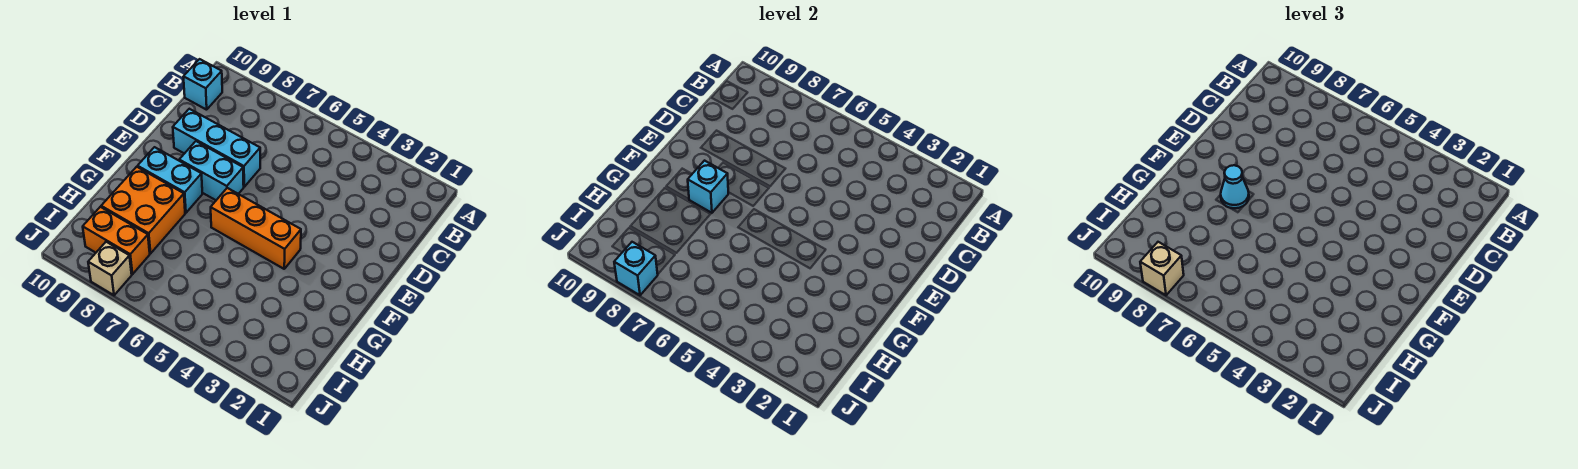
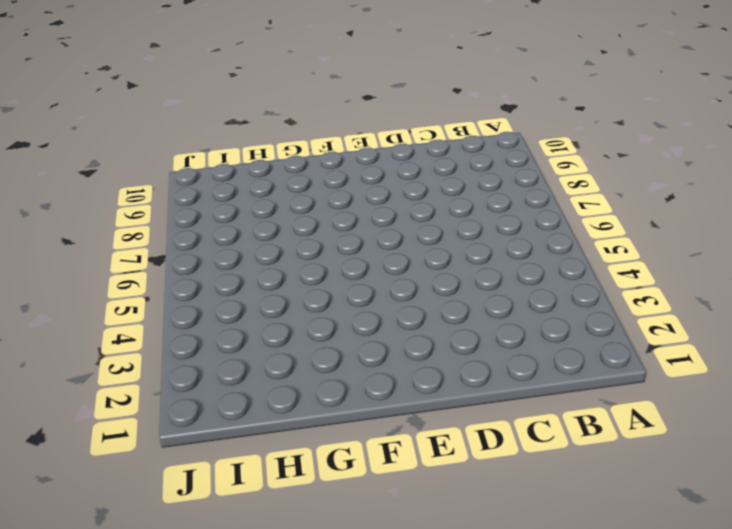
none -> cyan brick B10 level 1
none -> cyan brick D7:D9 level 1
none -> cyan brick E7:E8 level 1

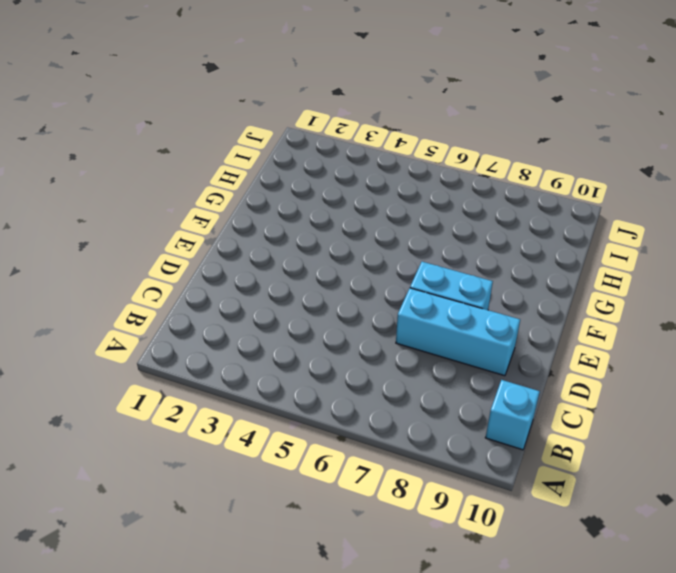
none -> orange brick F4:F6 level 1
none -> cyan brick F8:F9 level 1
none -> orange brick G8:H9 level 1

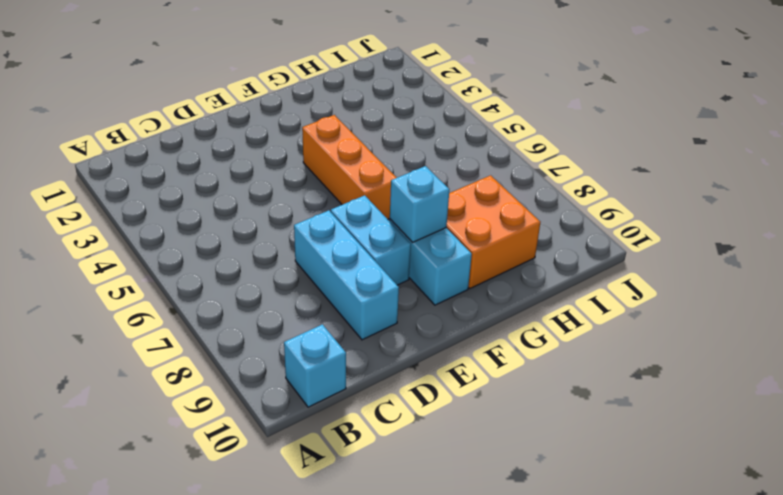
none -> orange brick I8:I9 level 1
none -> tan brick J8 level 1
none -> cyan brick J8 level 2

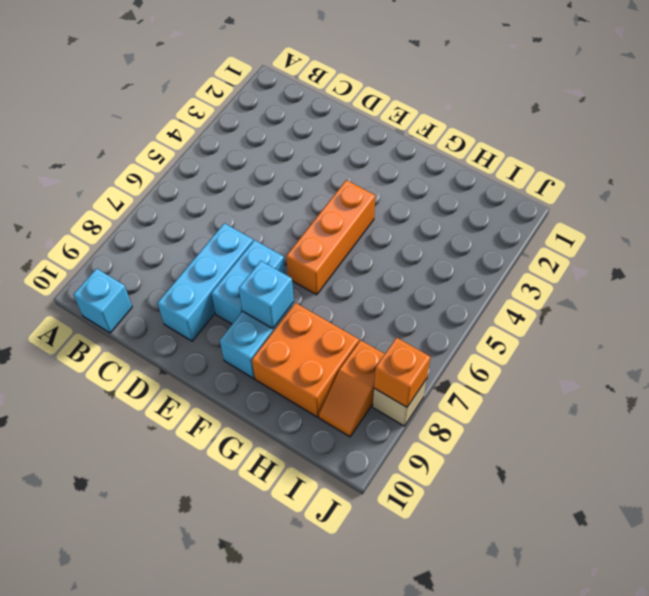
orange slope I8:I9 level 1 top 8 -> orange brick I8:I9 level 1
orange brick J8 level 2 -> cyan brick J8 level 2
none -> cyan cone F8 level 3
none -> tan brick J8 level 3

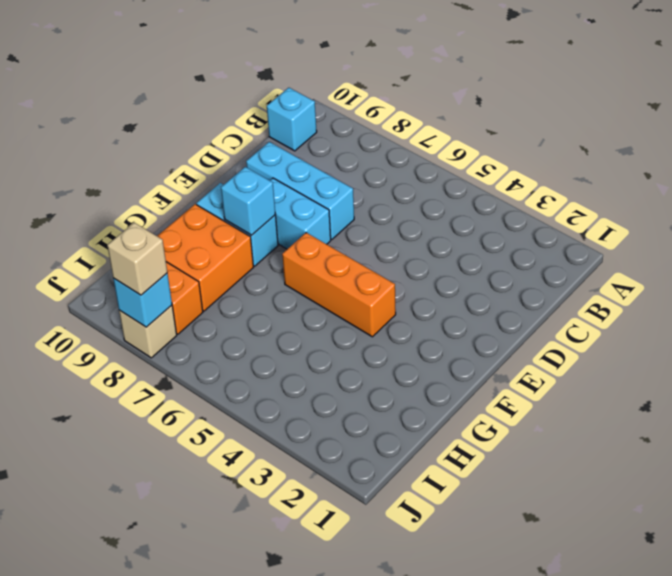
none -> cyan cone F8 level 3

